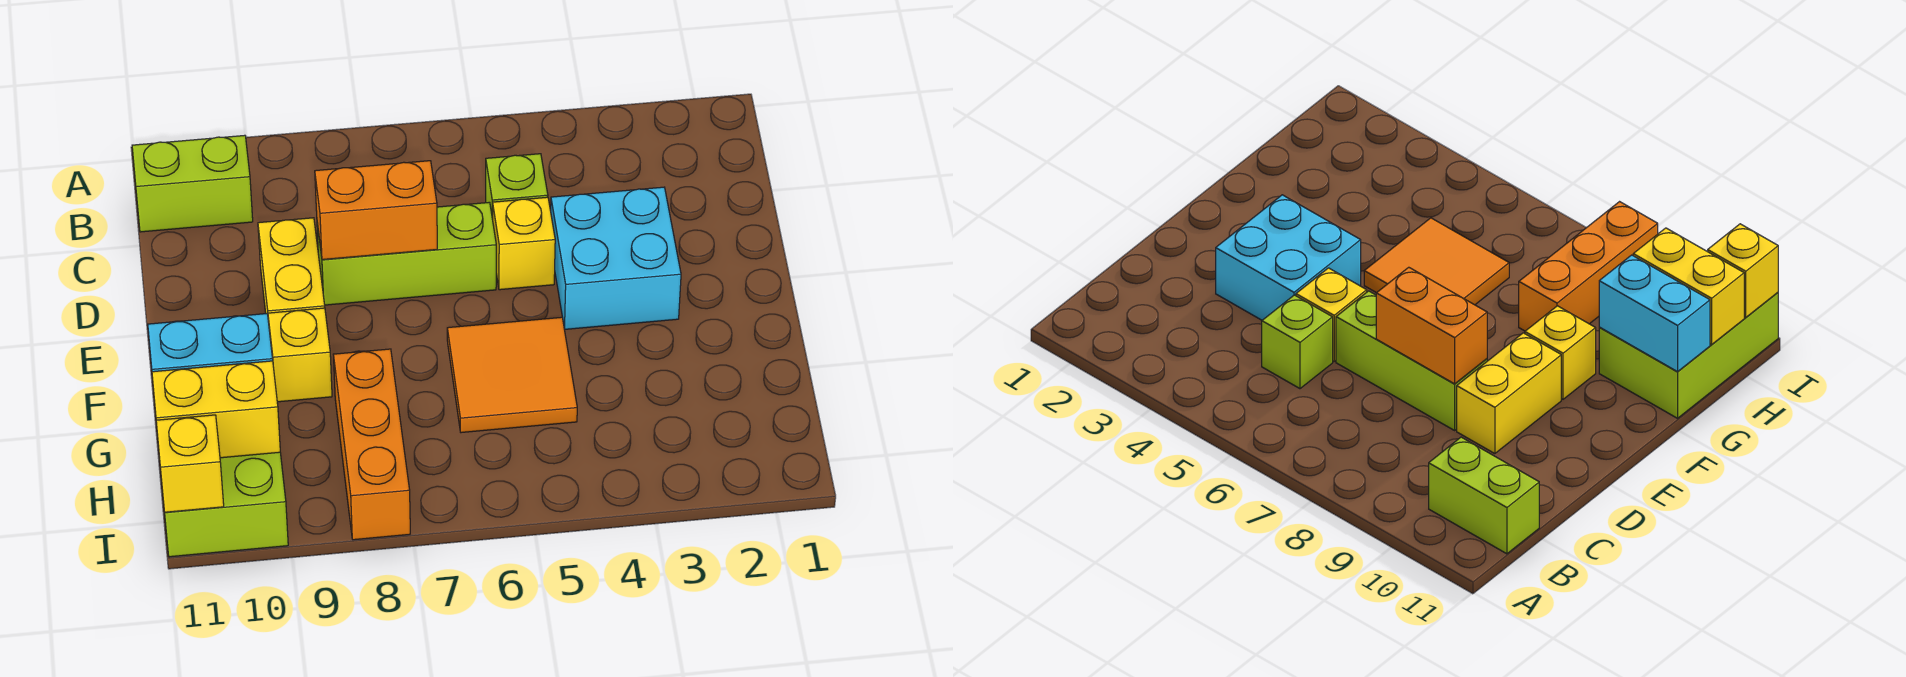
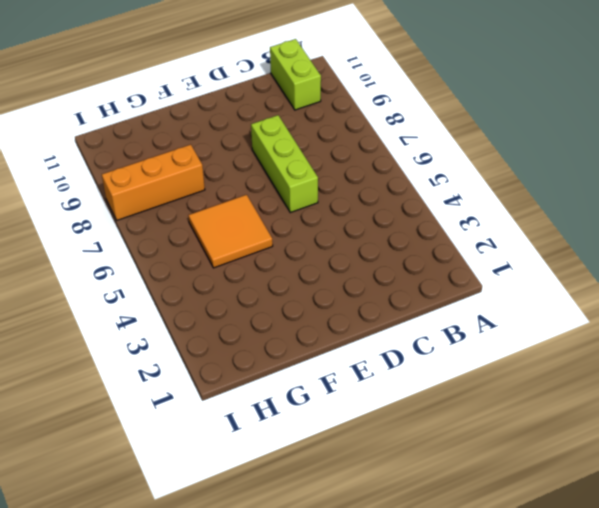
none -> lime brick C5 level 1
none -> cyan brick D3:E4 level 1
none -> yellow brick D5 level 1

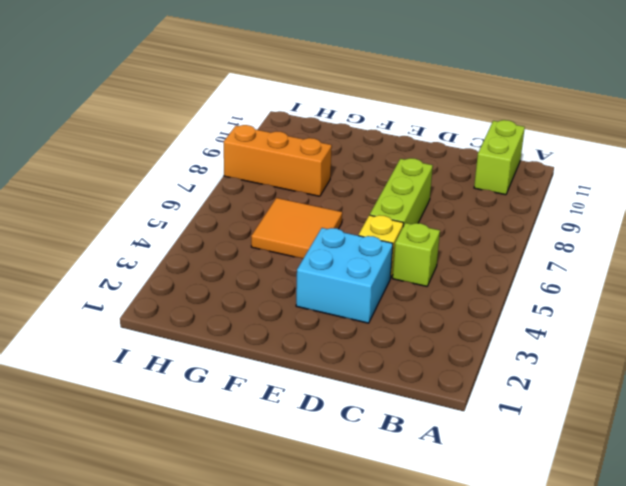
none -> yellow brick D9:E9 level 1
none -> yellow brick F9 level 1
none -> lime brick G10:I11 level 1

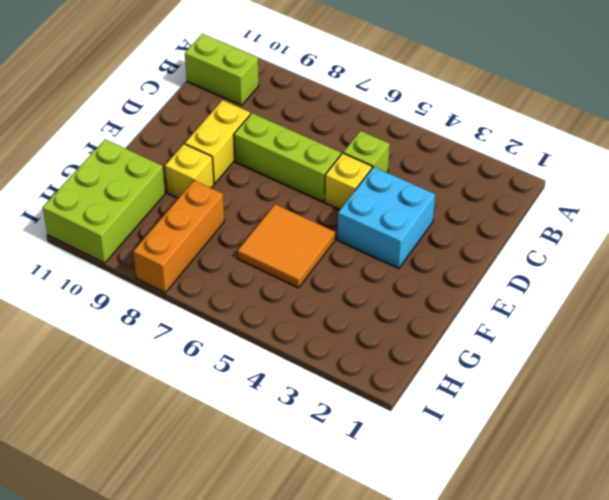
none -> orange brick D7:D8 level 2
none -> cyan brick G10:G11 level 2
none -> yellow brick H10:H11 level 2

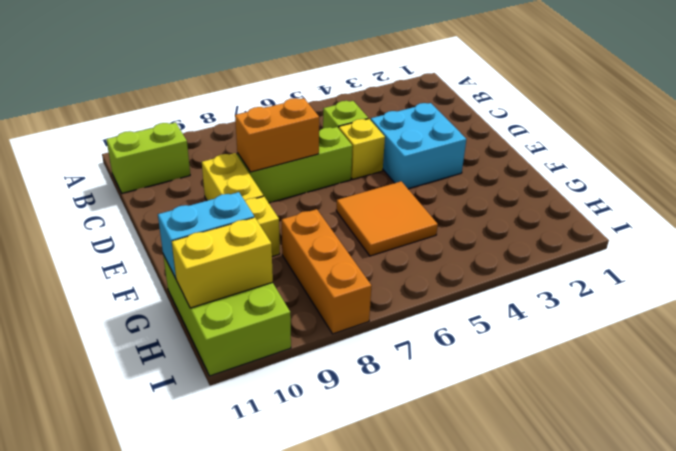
none -> yellow brick I11 level 2

